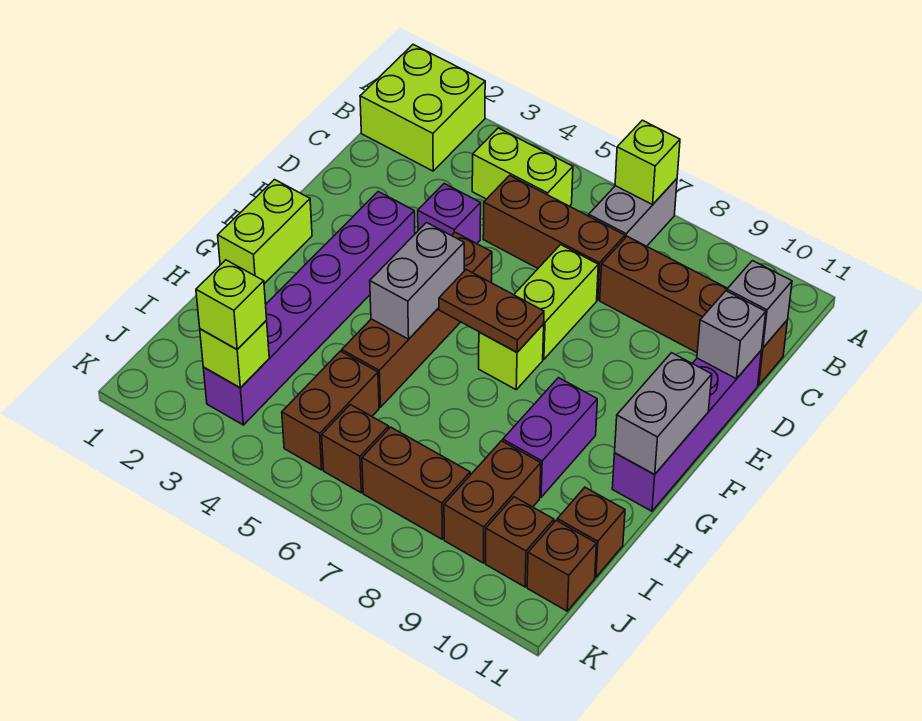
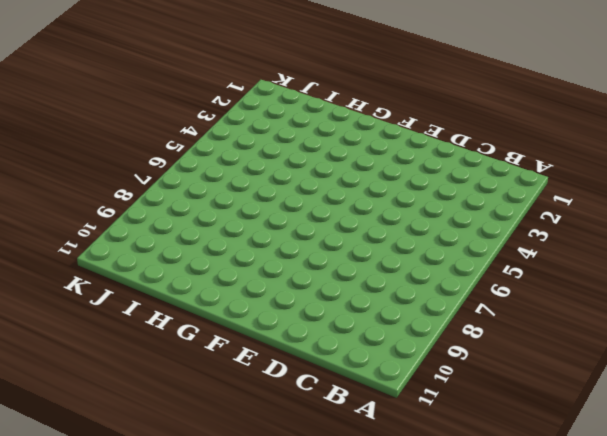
none -> lime brick A1:B2 level 1
none -> grey brick A7:B7 level 1
none -> lime brick B4:B5 level 1

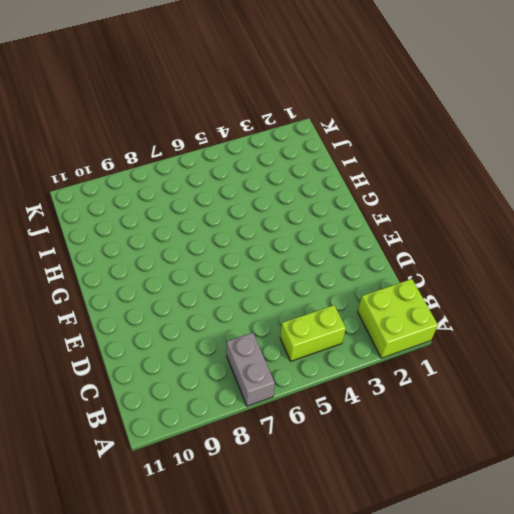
none -> brown brick C5:C7 level 1
none -> brown brick C8:C11 level 1
none -> purple brick D4 level 1

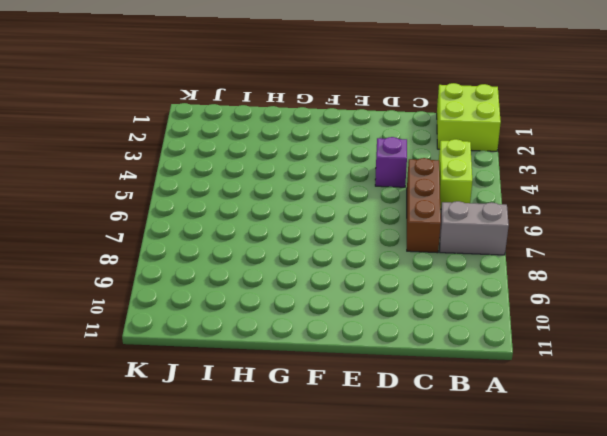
none -> brown brick C8:C11 level 1
none -> lime brick D7:E7 level 1
none -> purple brick D11:G11 level 1

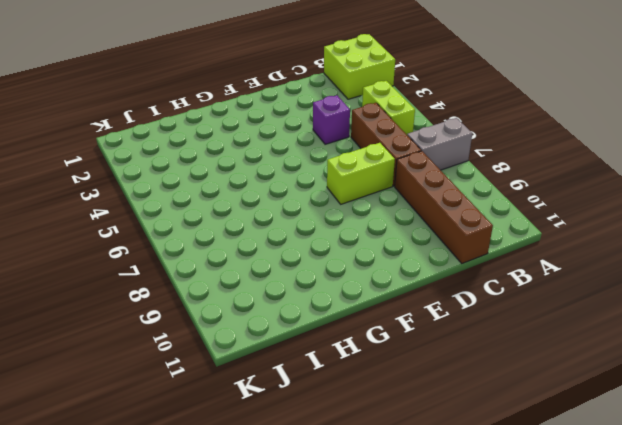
none -> purple brick D11:G11 level 1
none -> purple brick E3:J3 level 1
none -> brown brick E5:H5 level 1

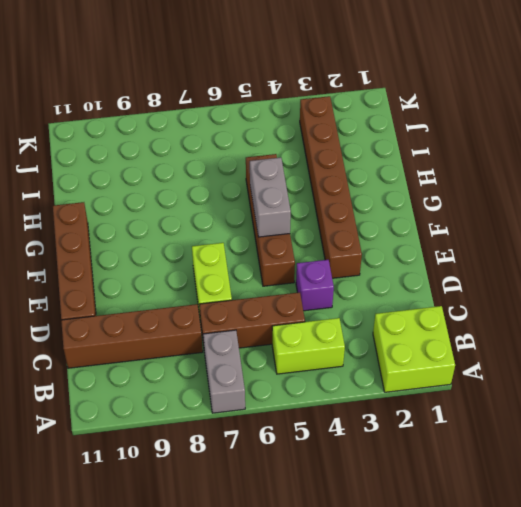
brown brick D11:G11 level 1 -> purple brick D11:G11 level 1
brown brick E3:J3 level 1 -> purple brick E3:J3 level 1
none -> lime brick F1:G1 level 1
none -> lime brick F7 level 1
none -> purple brick G9:H9 level 1

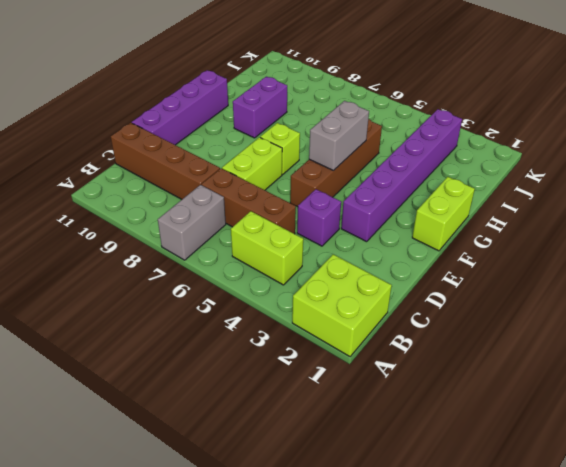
none -> brown brick I5:J5 level 1
none -> brown brick I9:J9 level 1
none -> brown brick I11 level 1

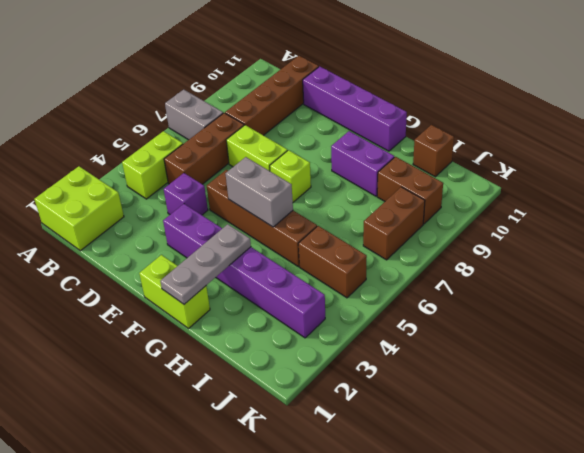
grey plate G1:G3 level 2 -> none
none -> brown brick J6 level 1
none -> brown brick J10 level 1
none -> brown brick J11 level 1

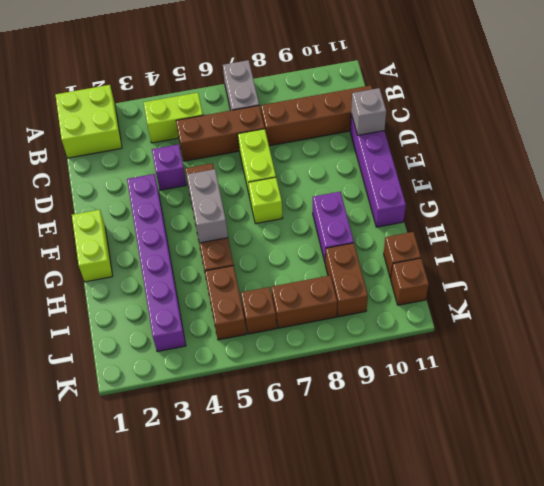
none -> brown brick J10 level 1
none -> lime brick A7 level 2
none -> grey brick C11 level 2

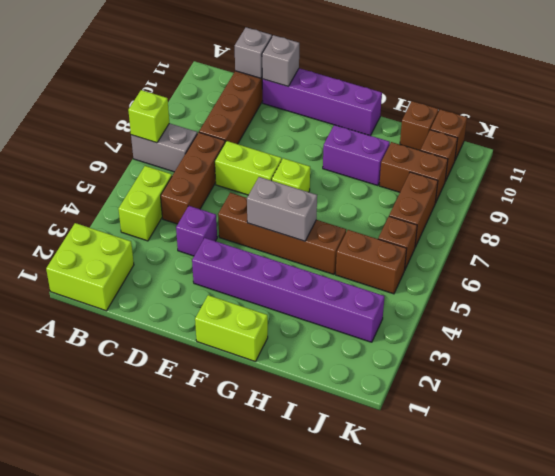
none -> brown plate F6:F7 level 2
none -> grey brick F11:G11 level 2
none -> lime brick J3 level 2

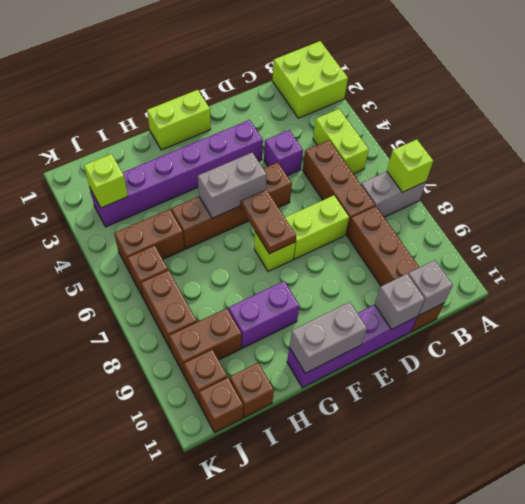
none -> lime brick J3 level 3

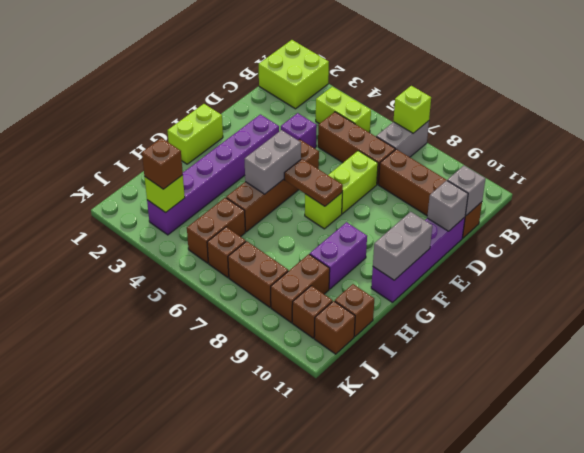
brown brick J3 level 3 -> lime brick J3 level 3

